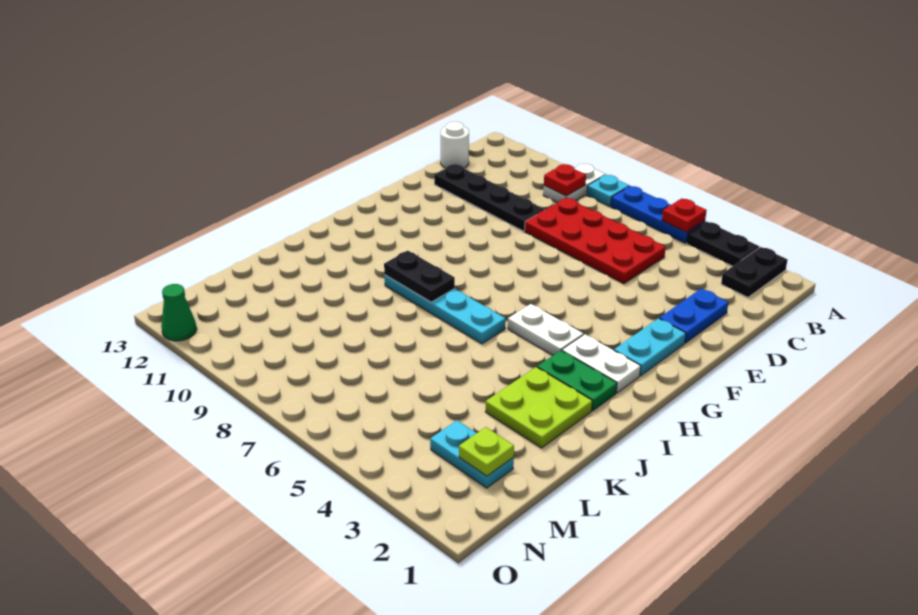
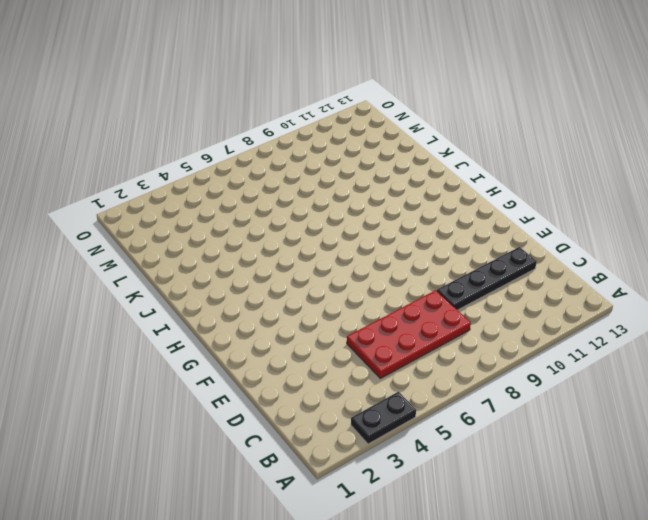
none -> black plate A2:B2 level 1
none -> blue plate A5:A7 level 1
none -> cyan plate A8 level 1

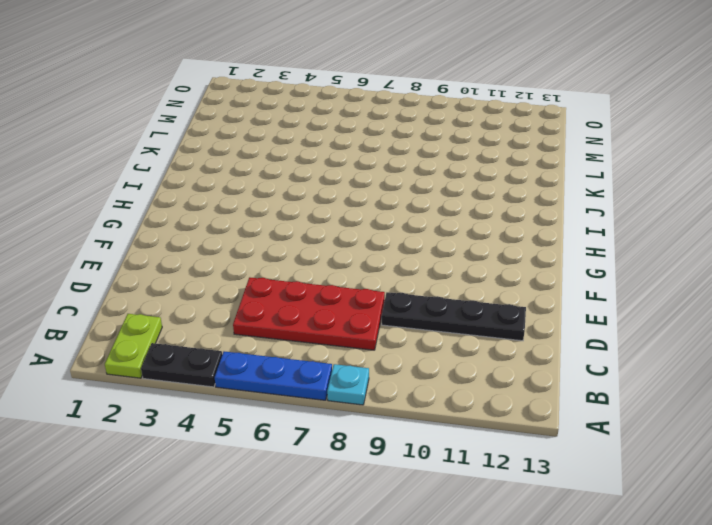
lime plate A2:B2 level 1 -> black plate A2:B2 level 1
none -> white plate A9:B9 level 1
none -> white round brick C13 level 1
none -> blue plate D2:E2 level 1

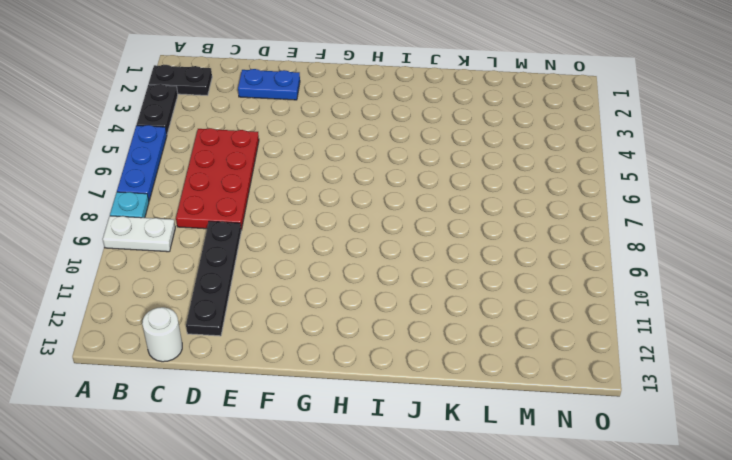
none -> cyan plate F2:G2 level 1
none -> white plate H2:H3 level 1
none -> white plate H4:H5 level 1

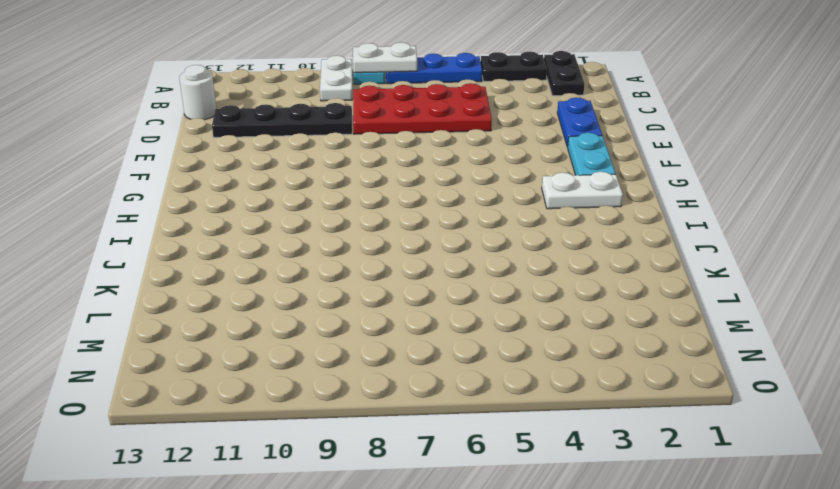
white plate A7:A8 level 2 -> white plate H4:H5 level 1
none -> green plate I2:I3 level 1
none -> cyan plate I6:I9 level 1
none -> lime plate J2:K3 level 1

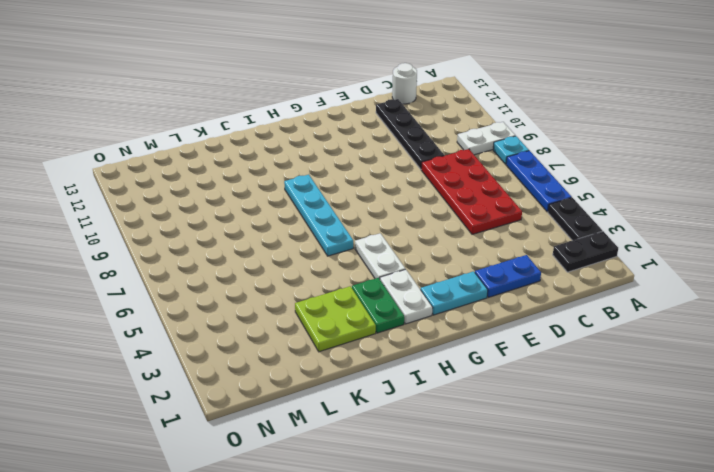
none -> cyan plate M2:M3 level 1
none -> green cone O12 level 1
none -> red plate A5 level 2

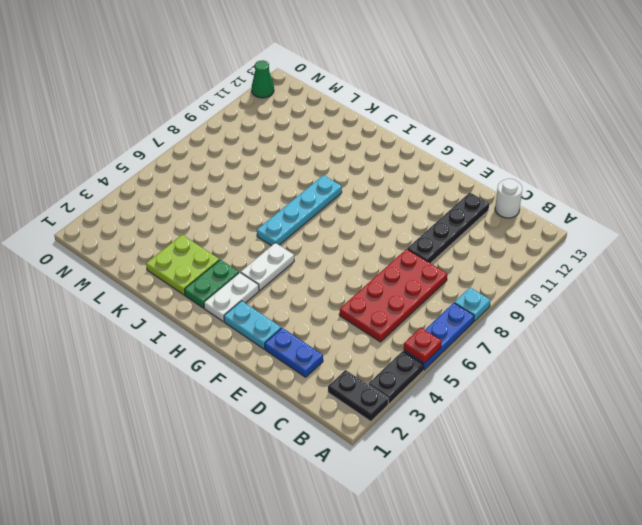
none -> white plate A9:B9 level 1
none -> cyan plate M2:M3 level 1
none -> red plate B9 level 2

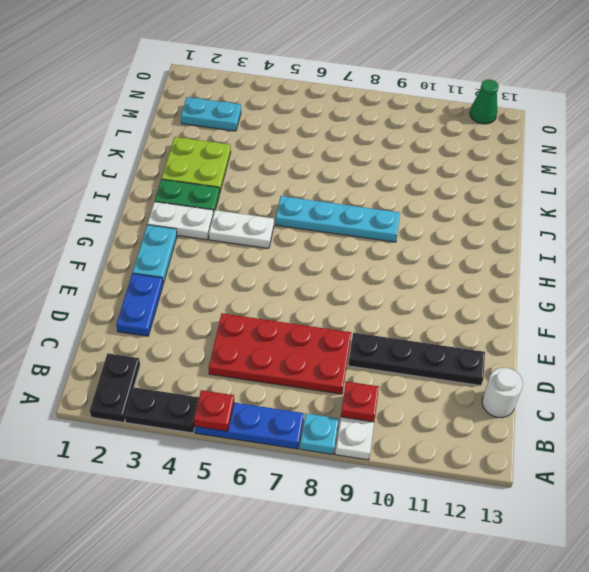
none -> black plate I8:I9 level 2
none -> lime plate M2 level 2

